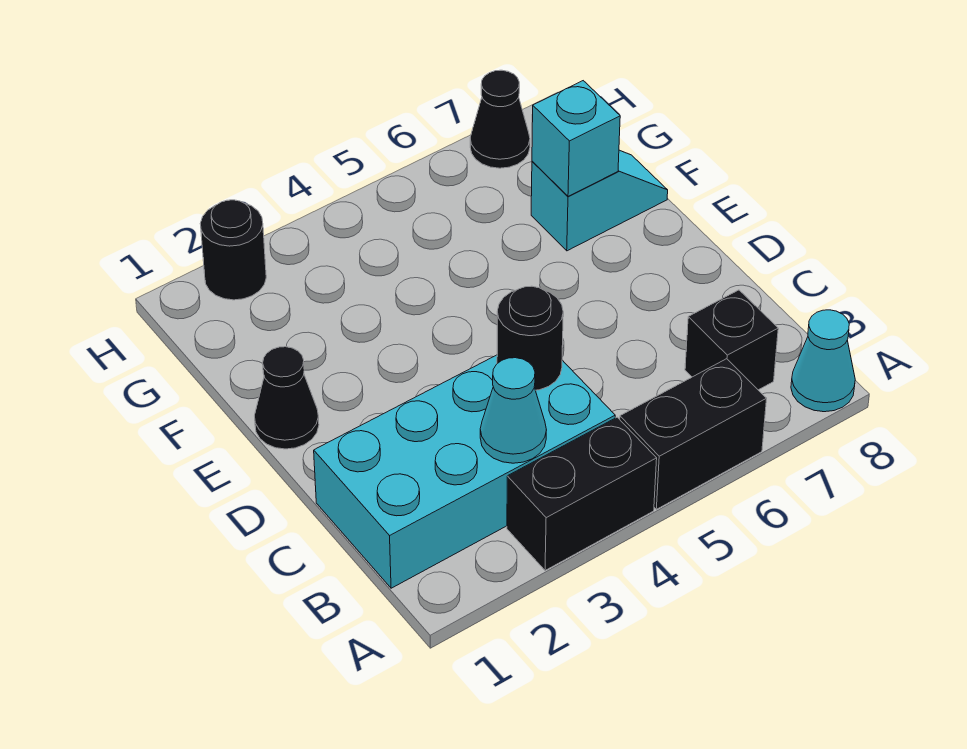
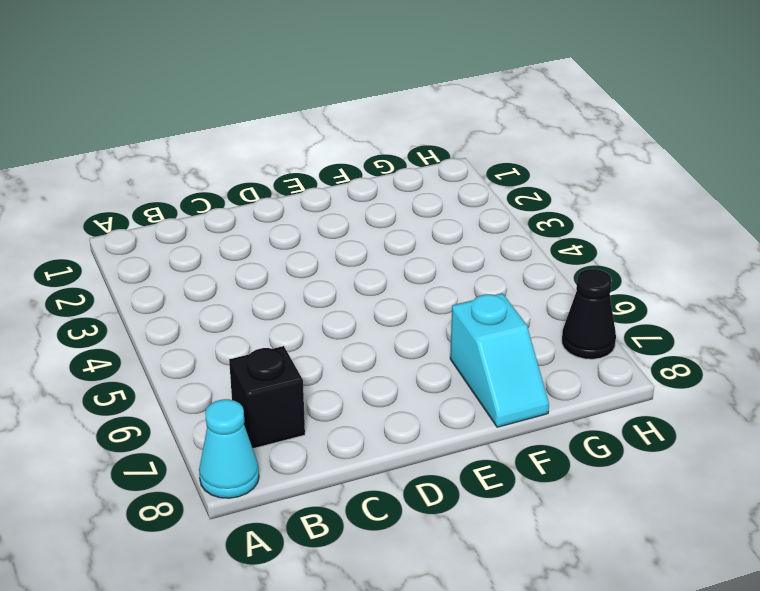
none -> black brick A3:A4 level 1
none -> black brick A5:A6 level 1
none -> cyan brick B1:C4 level 1

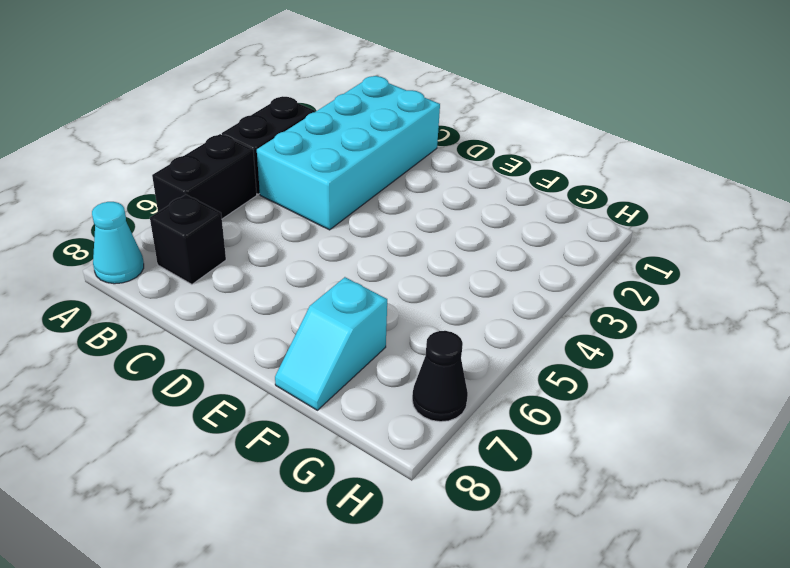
none -> black cone E1 level 1
none -> black round brick H2 level 1
none -> cyan cone B3 level 2

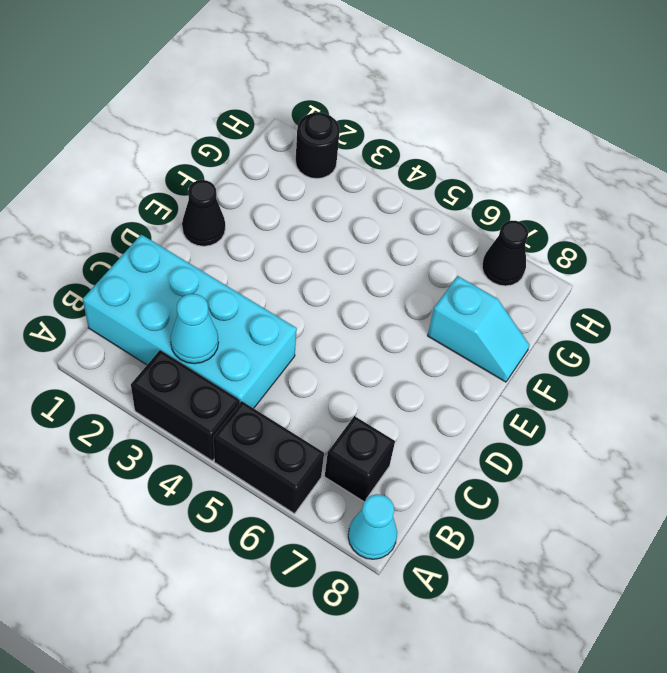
none -> black round brick C4 level 2
none -> cyan brick F7 level 2

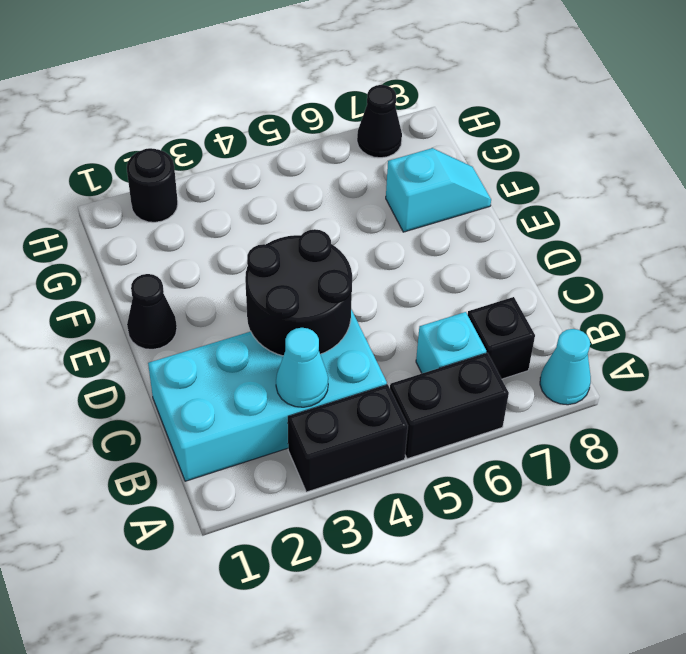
cyan brick B6 level 1 -> cyan brick F7 level 2
black round brick C3:D4 level 2 -> black round brick C4 level 2

